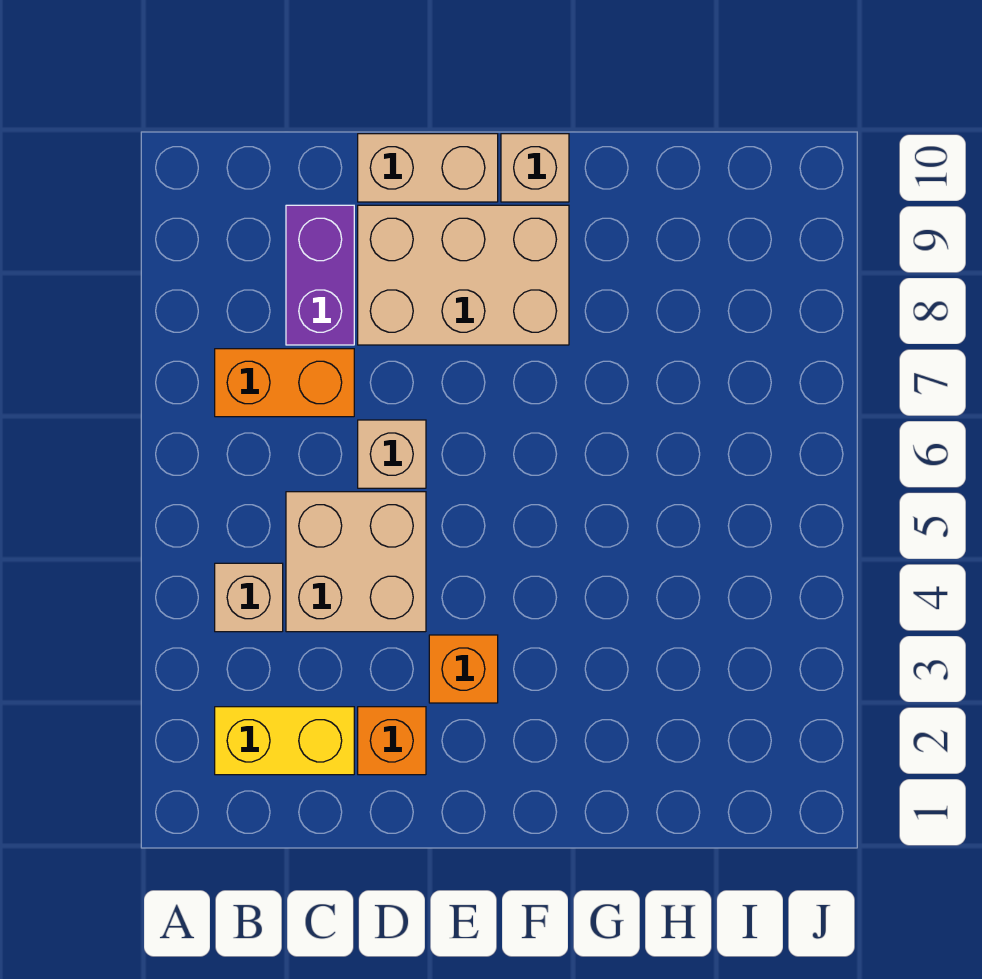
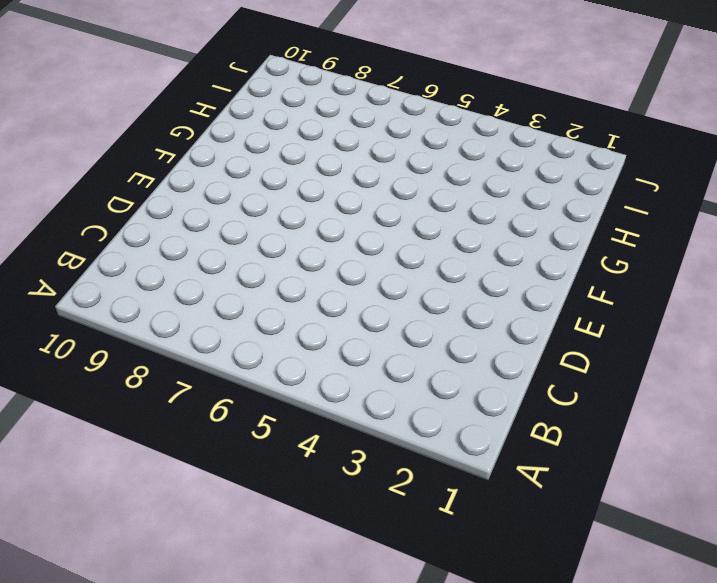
none -> yellow brick B2:C2 level 1
none -> tan brick B4 level 1

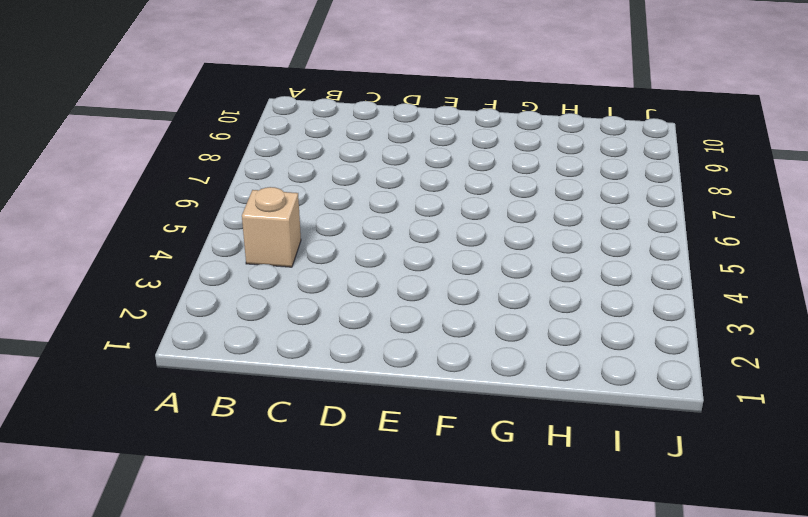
none -> yellow brick B2:C2 level 1
none -> orange brick B7:C7 level 1

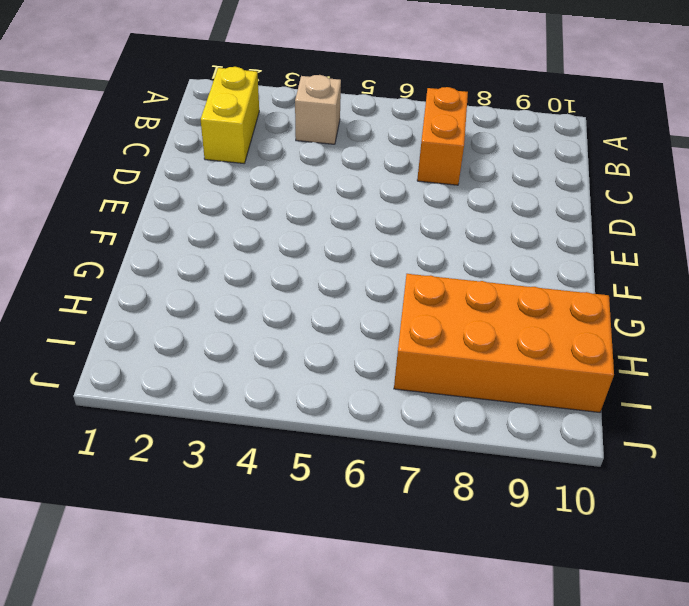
orange brick H7:I10 level 1 -> none
none -> tan brick C4:D5 level 1
none -> purple brick C8:C9 level 1

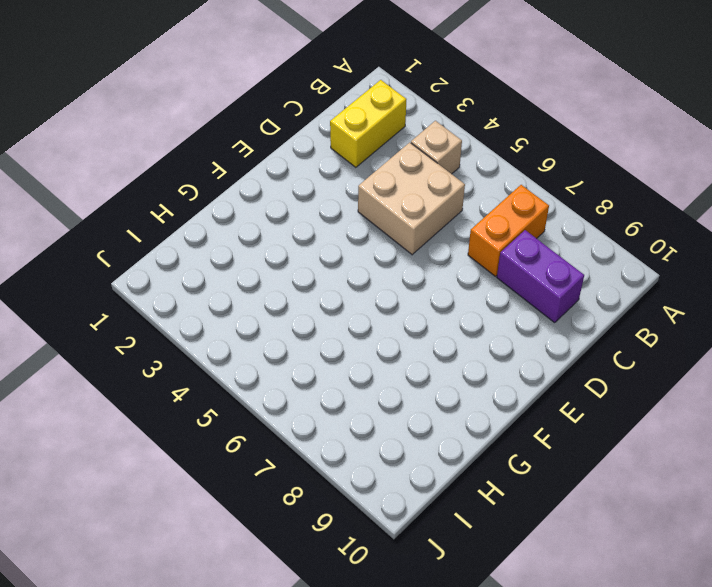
none -> orange brick D2 level 1
none -> tan brick D6 level 1

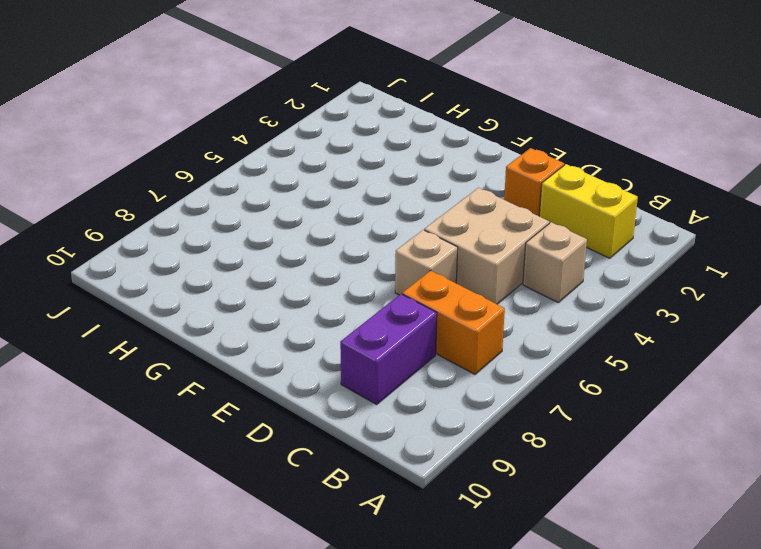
none -> tan brick D8:F9 level 1
none -> tan brick D10:E10 level 1

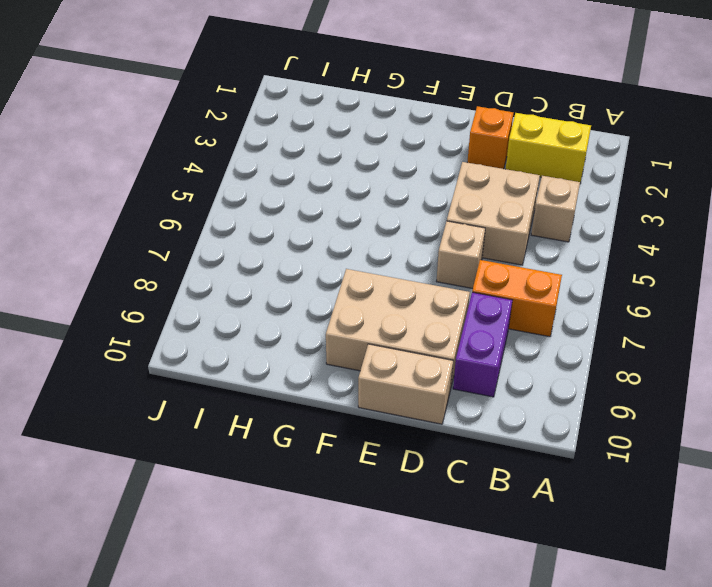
none -> orange brick E3 level 1
none -> tan brick F10 level 1

